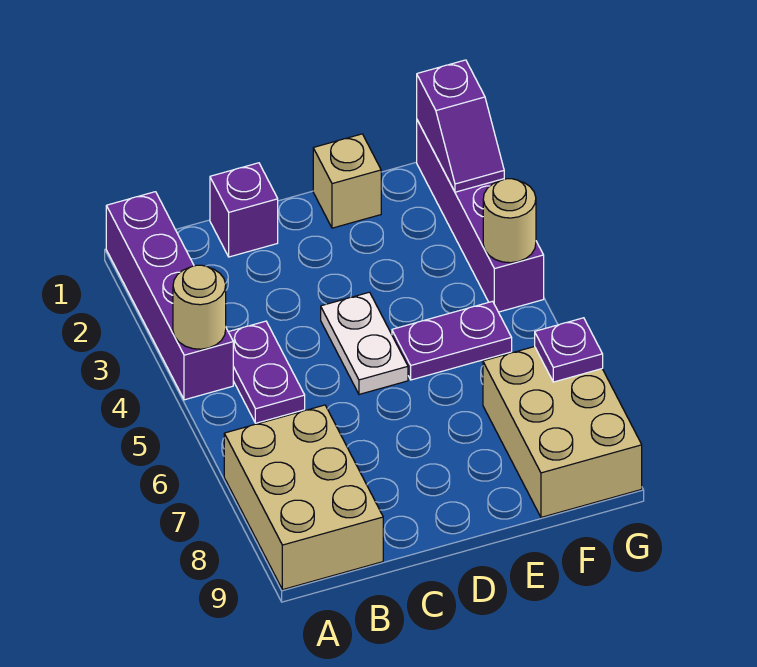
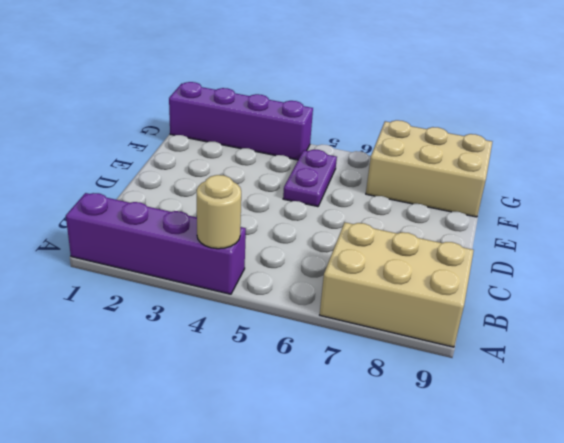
none -> purple plate B4:B5 level 1
none -> purple brick C1 level 1
none -> white plate D4:D5 level 1

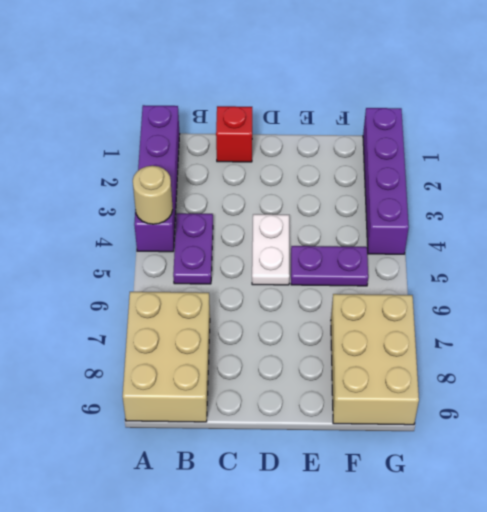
red brick C1 level 1 -> purple brick C1 level 1
none -> tan brick E1 level 1
none -> purple slope G1:G2 level 2 top 1
none -> tan round brick G4 level 2

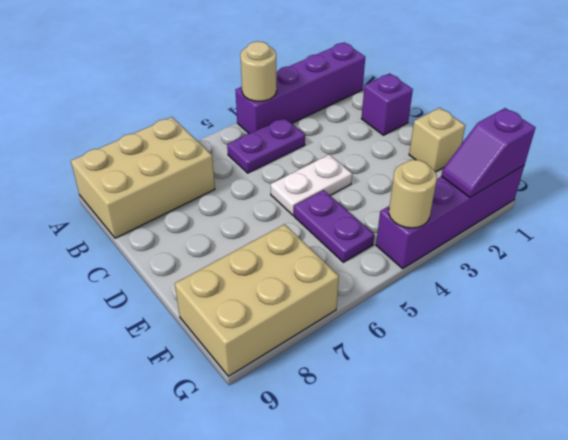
none -> purple plate G7 level 2

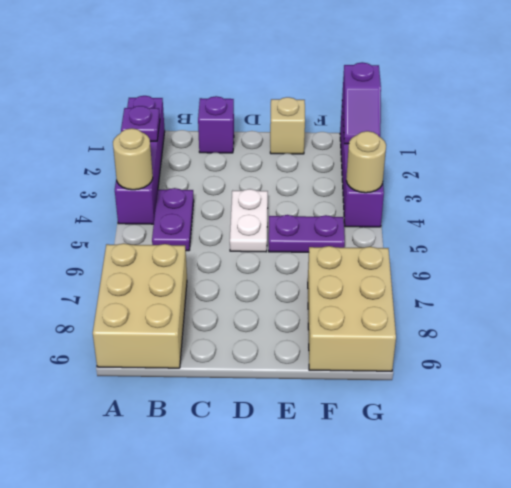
purple plate A2 level 2 -> purple plate G7 level 2

